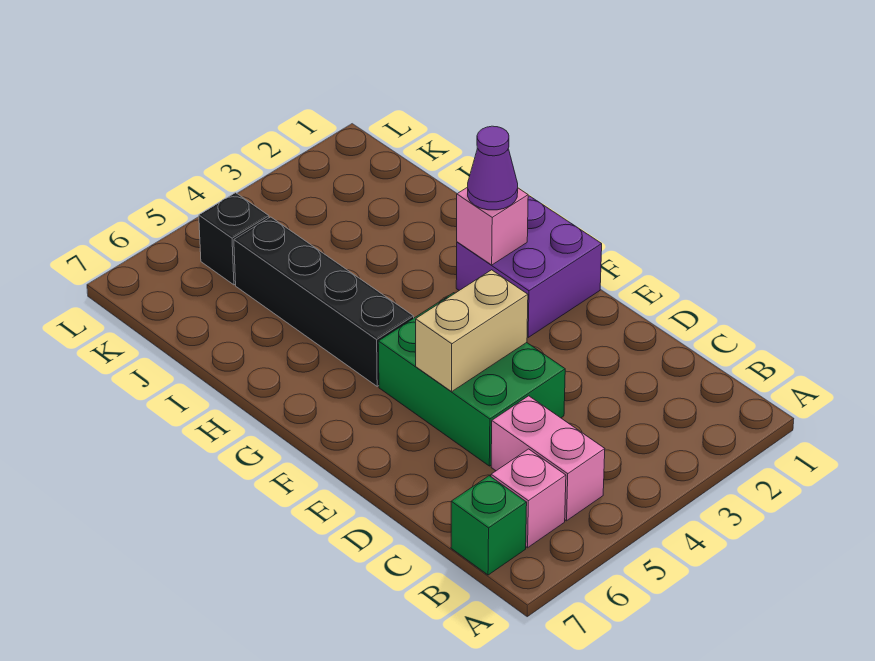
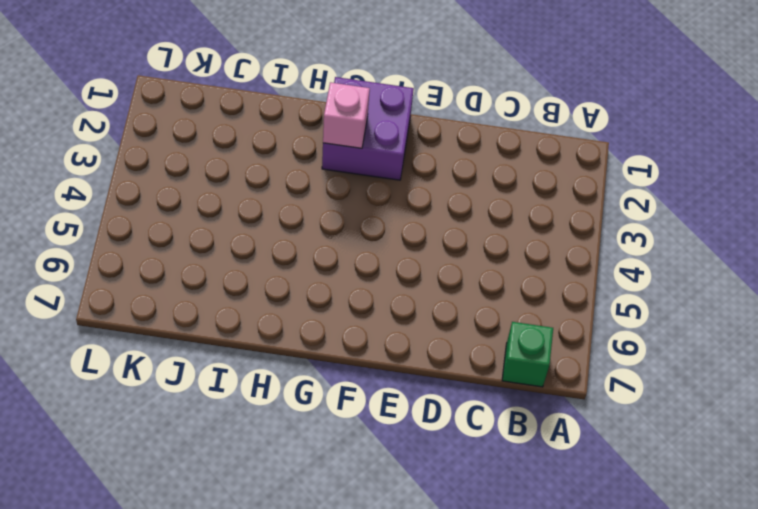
none -> pink brick B5:C5 level 1
none -> pink brick B6 level 1

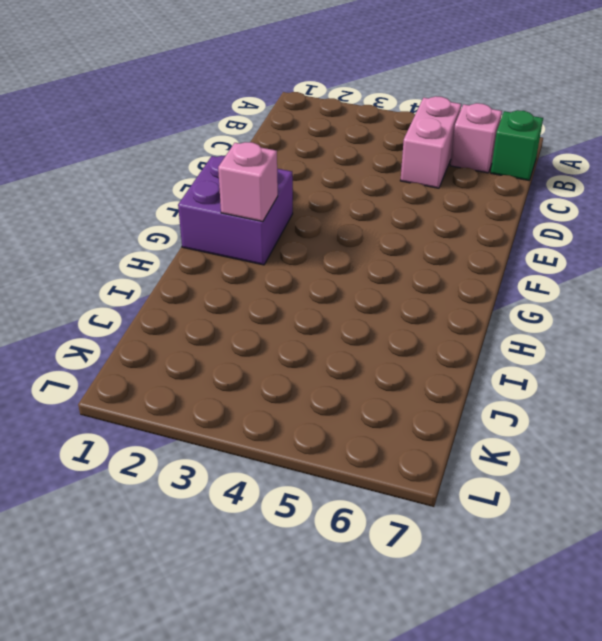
none -> green brick D4:F5 level 1
none -> black brick G5:J5 level 1

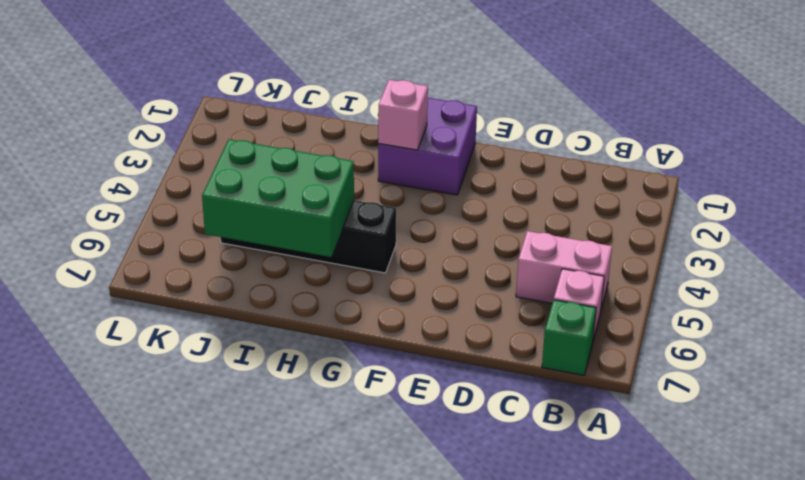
green brick H5:J6 level 2 -> green brick D4:F5 level 1
none -> black brick K5 level 1
none -> tan brick E4:E5 level 2

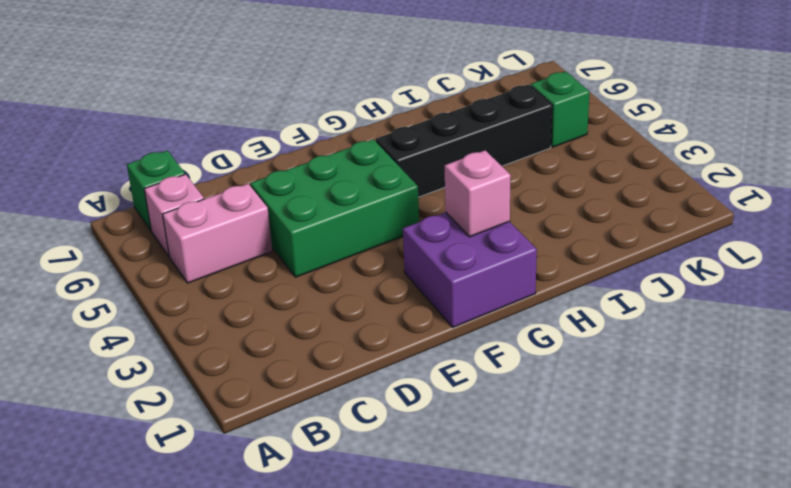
green brick K5 level 1 -> black brick K5 level 1
none -> tan brick E4:E5 level 2
none -> purple cone G2 level 3

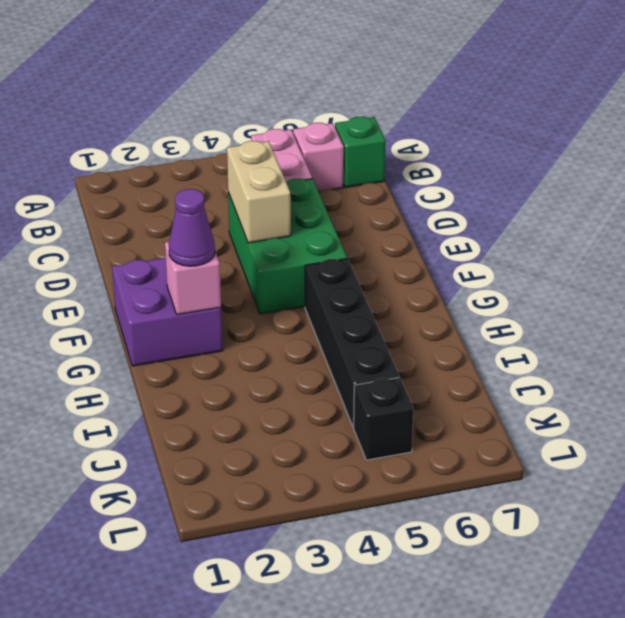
tan brick D4:E4 level 2 -> tan brick E4:E5 level 2

